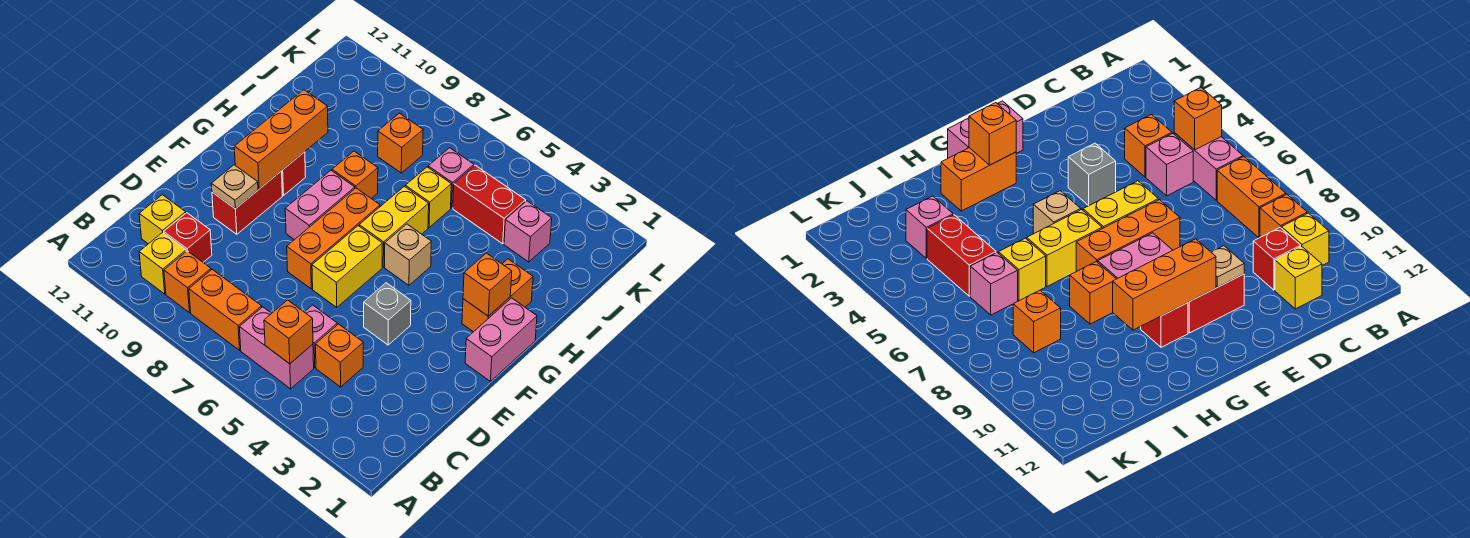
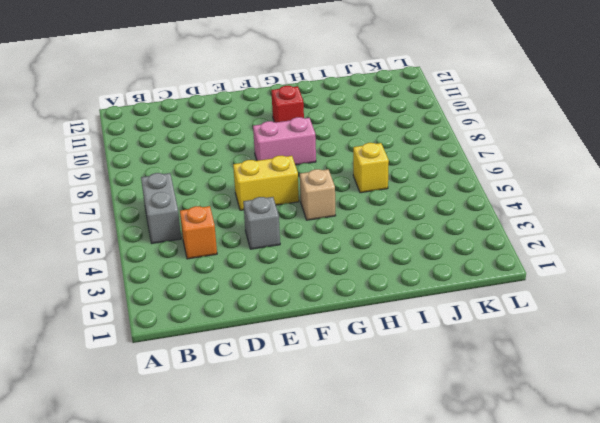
grey brick B5:B6 level 1 -> pink brick B5:B6 level 1
none -> orange brick B7:B8 level 1
none -> orange brick B9 level 1
none -> yellow brick B10 level 1

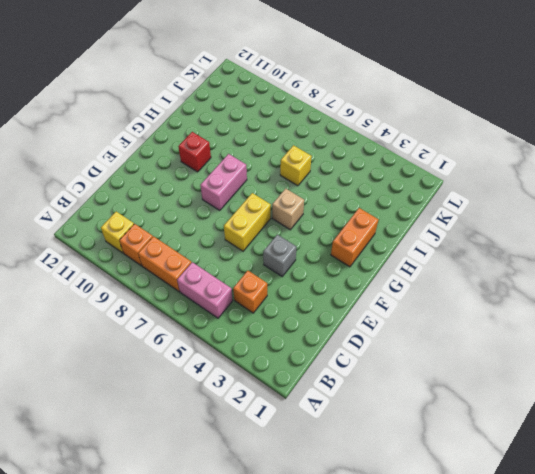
none -> pink brick C5 level 1
none -> red brick C10 level 1
none -> yellow brick C11 level 1

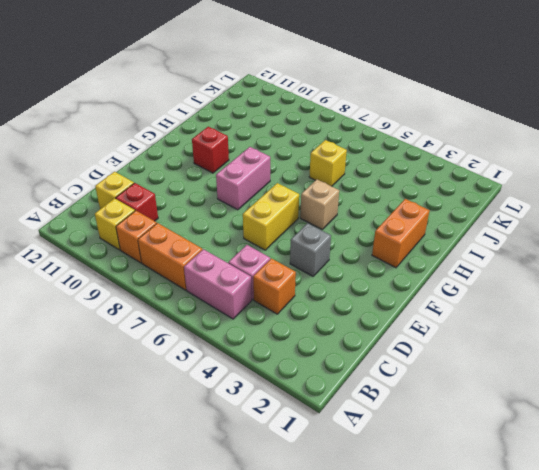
none -> orange brick E7:G7 level 1
none -> red brick E10:F10 level 1
none -> pink brick F1:G1 level 1

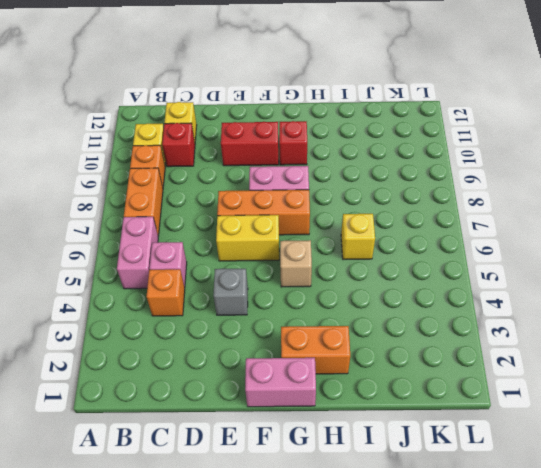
none -> yellow brick G6:H6 level 1
none -> orange brick H8 level 1
none -> pink brick J3 level 1

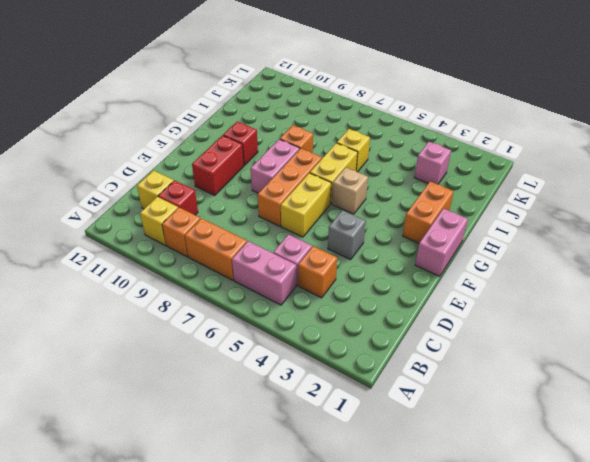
none -> red brick J4:J5 level 1
none -> pink brick J6 level 1
none -> orange brick J8 level 1

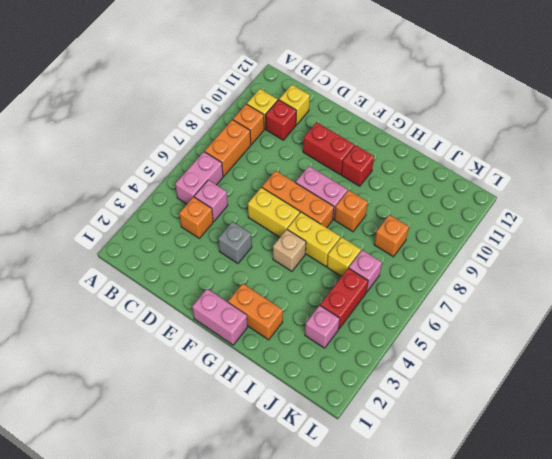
none -> orange brick B5 level 2
none -> tan plate E10 level 2
none -> orange brick F10:H10 level 2

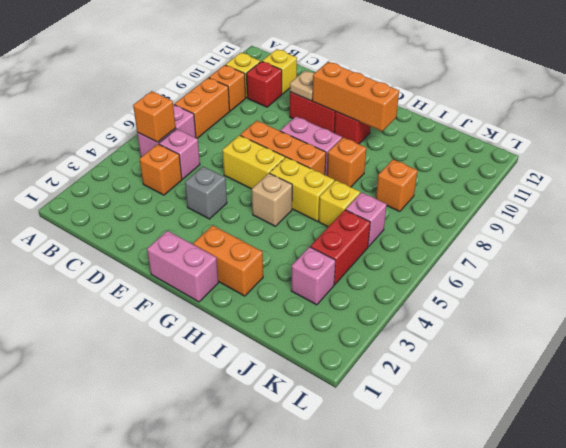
none -> orange brick G2 level 2

